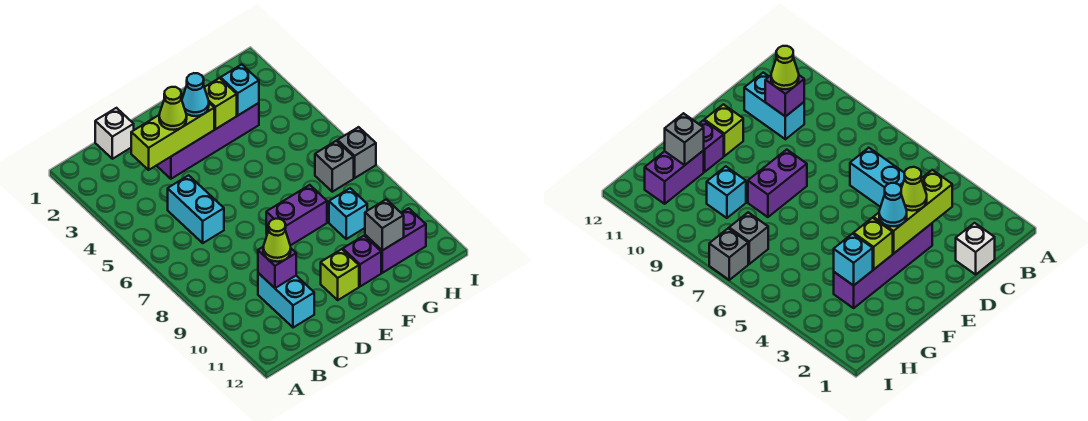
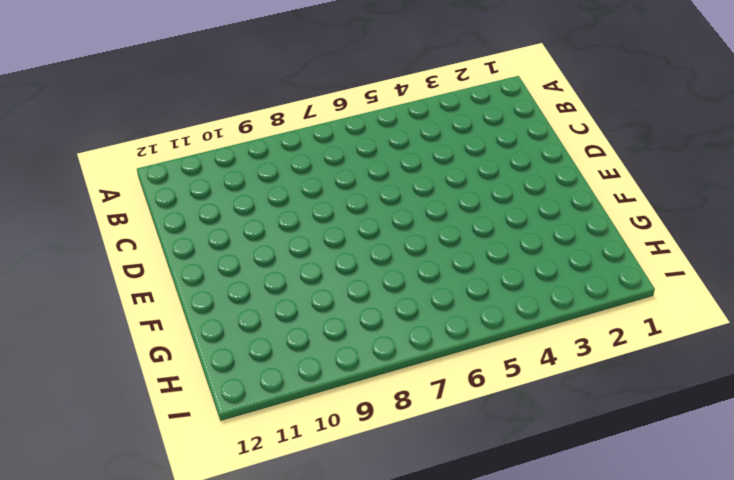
none -> white brick C1 level 1
none -> cyan brick C5:C6 level 1
none -> cyan brick C10:C11 level 1

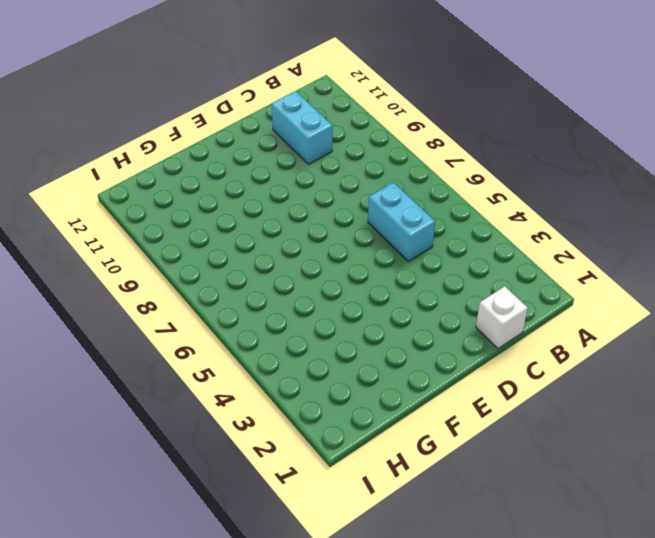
none -> purple brick D3:G3 level 1
none -> purple brick E8:F8 level 1
none -> lime brick E11 level 1

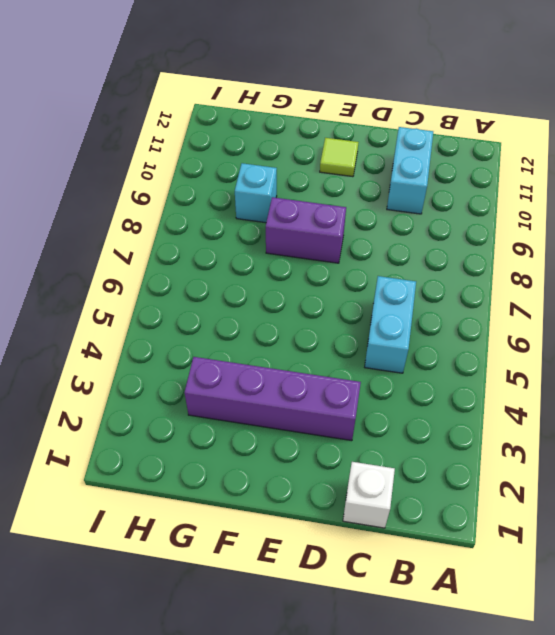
lime tile E11 level 1 -> lime brick E11 level 1
none -> purple brick F11 level 1
none -> purple brick G11:H11 level 1
none -> grey brick H7 level 1

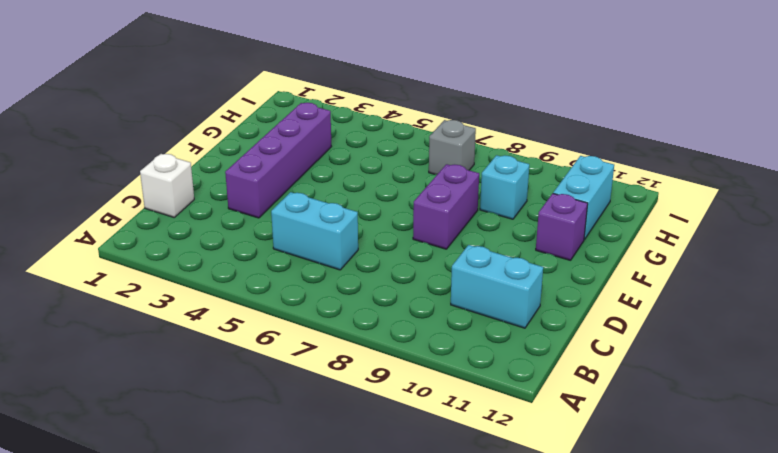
cyan brick G11:H11 level 1 -> purple brick G11:H11 level 1
none -> lime brick E11 level 1
none -> grey brick I7 level 1
none -> lime brick C3:E3 level 2

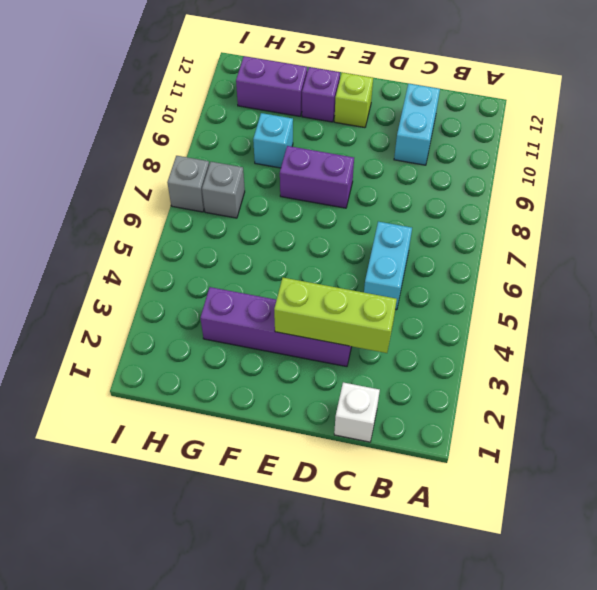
none -> purple brick C10 level 2
none -> lime brick F3 level 2
none -> cyan brick G3 level 2

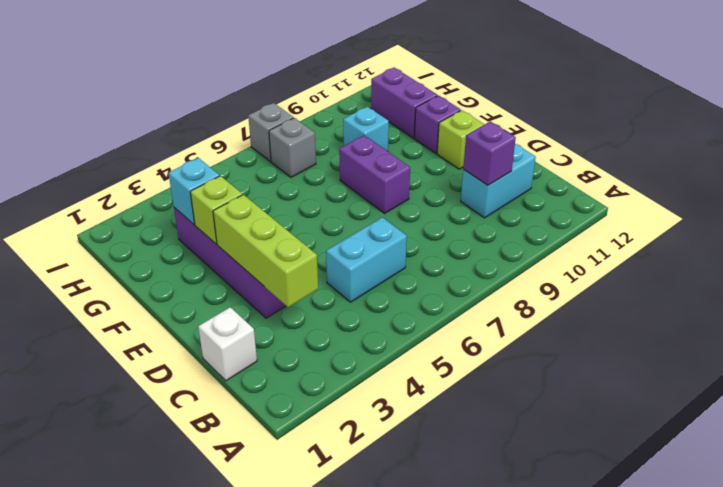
none -> grey brick G11 level 2
none -> lime cone C10 level 3
none -> lime cone D3 level 3

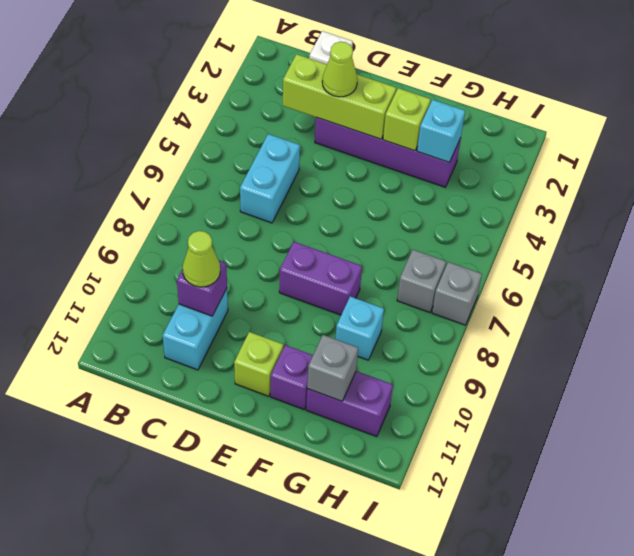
none -> cyan cone E3 level 3

